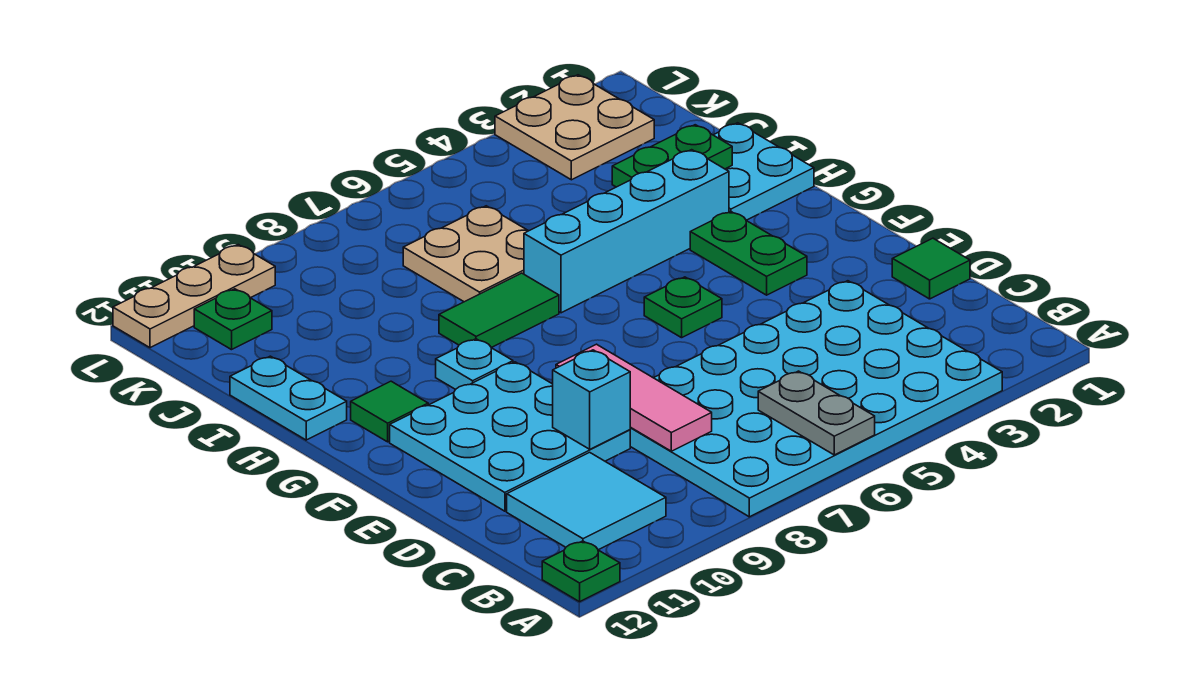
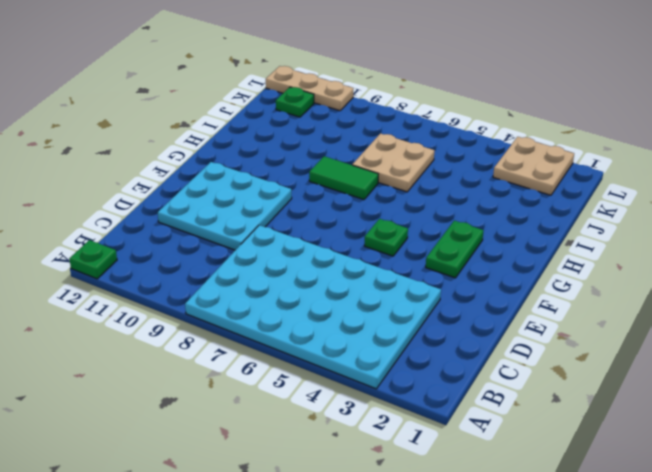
none -> cyan tile B10:C11 level 1
none -> green tile D1 level 1
none -> cyan plate G9 level 1

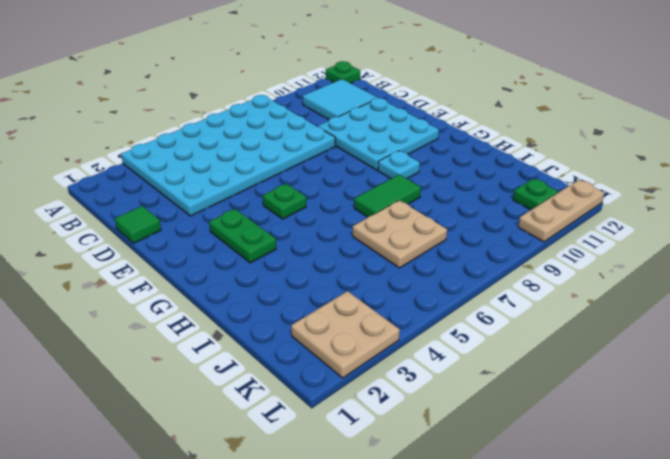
none -> green tile G11 level 1
none -> cyan plate H1:I2 level 1
none -> cyan brick H3:H6 level 1

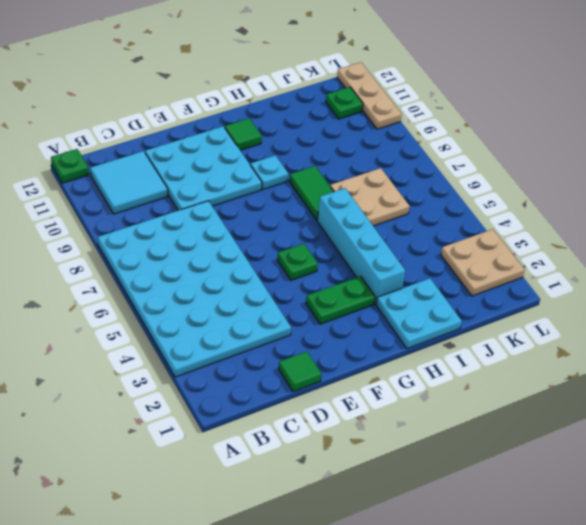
none -> cyan plate H12:I12 level 1
none -> grey plate A6:B6 level 2
none -> pink tile C8:E8 level 2

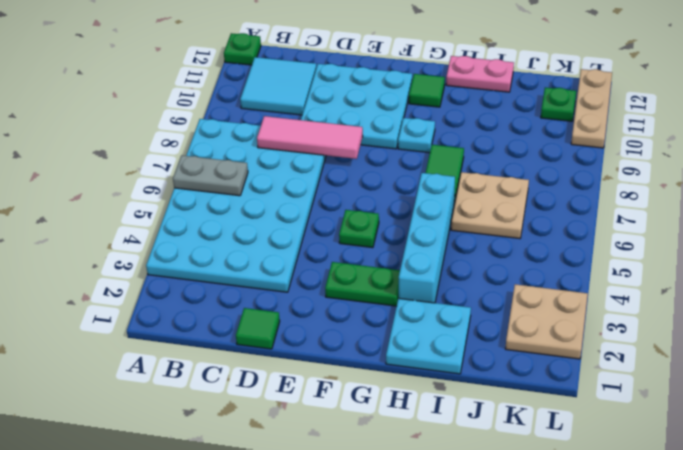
pink plate H12:I12 level 1 -> cyan plate H12:I12 level 1
none -> cyan brick D9 level 2
none -> green plate I2:I3 level 2

